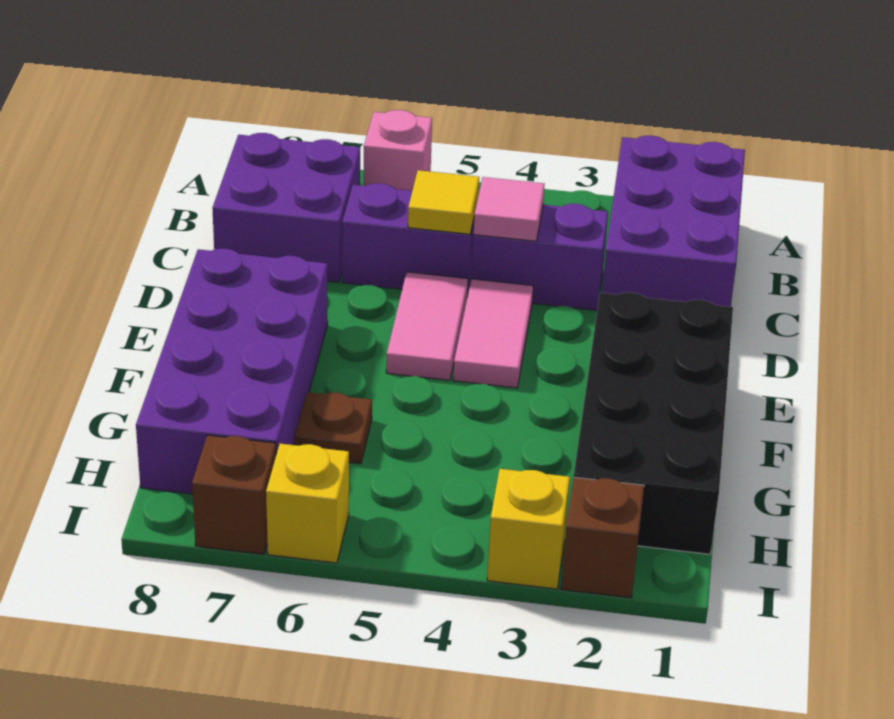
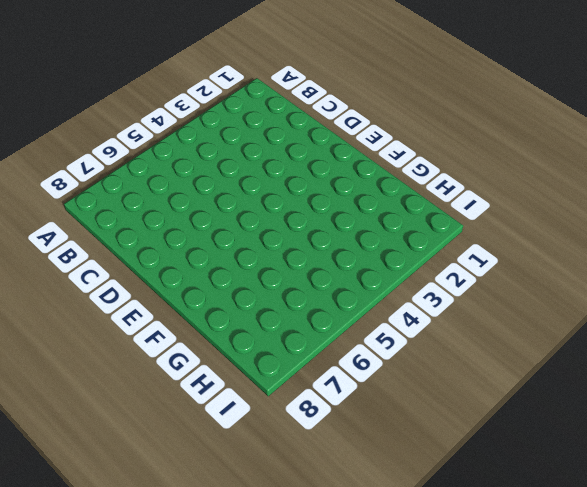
none -> purple brick A1:C2 level 1
none -> pink brick A6 level 1
none -> purple brick B7:C8 level 1

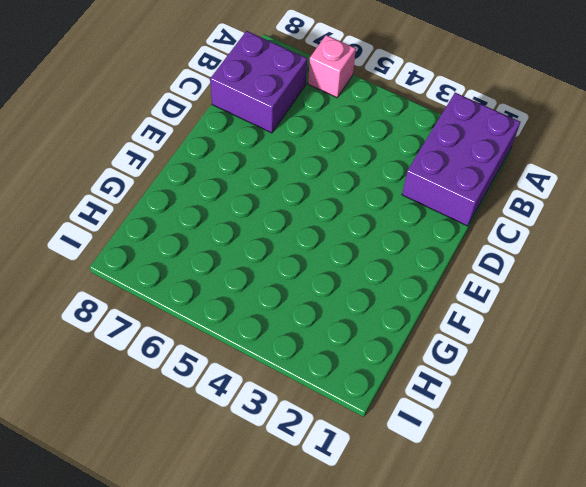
none -> purple brick C3:C4 level 1
none -> purple brick C5:C6 level 1
none -> pink tile D4:E4 level 1

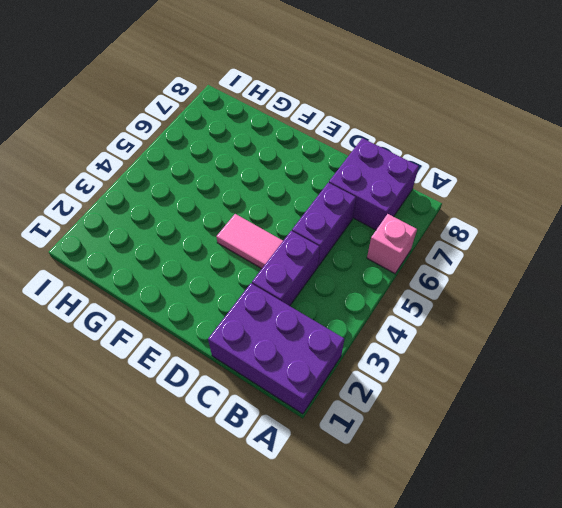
none -> pink tile D5:E5 level 1
none -> black brick E1:H2 level 1
none -> purple brick E7:H8 level 1

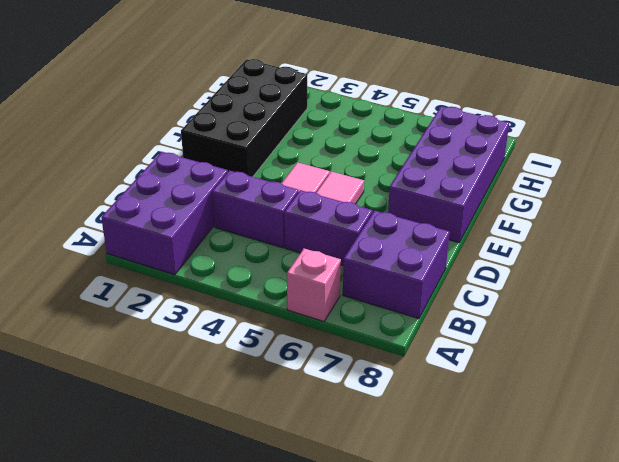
none -> brown plate G6 level 1
none -> brown brick I2 level 1
none -> yellow brick I3 level 1

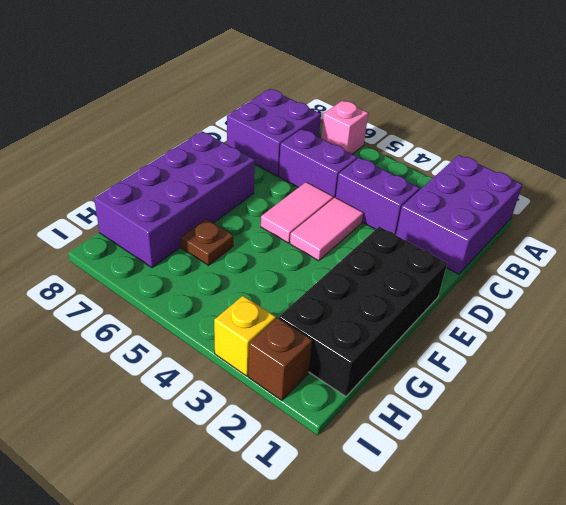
none -> yellow brick I6 level 1
none -> brown brick I7 level 1
none -> pink tile C4 level 2

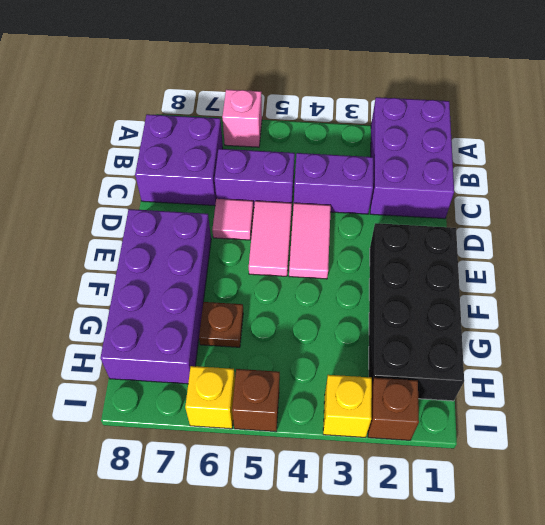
pink tile D6 level 1 -> pink tile C4 level 2
brown brick I5 level 1 -> brown brick I7 level 1
none -> yellow tile C5 level 2

